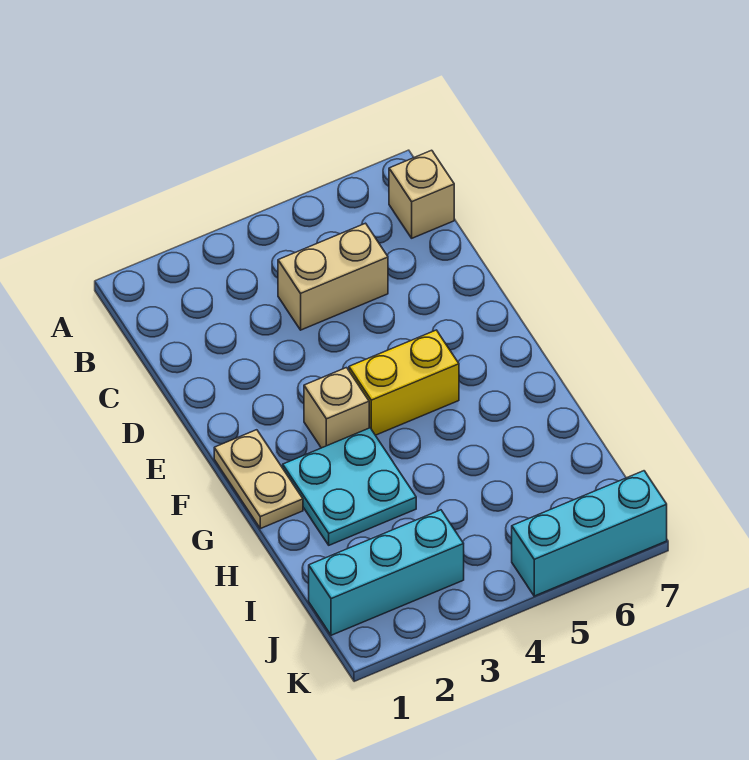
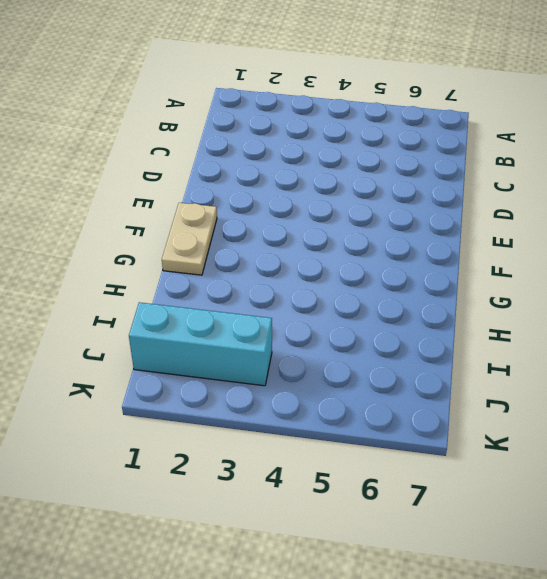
none -> tan brick B7 level 1
none -> tan brick C4:C5 level 1

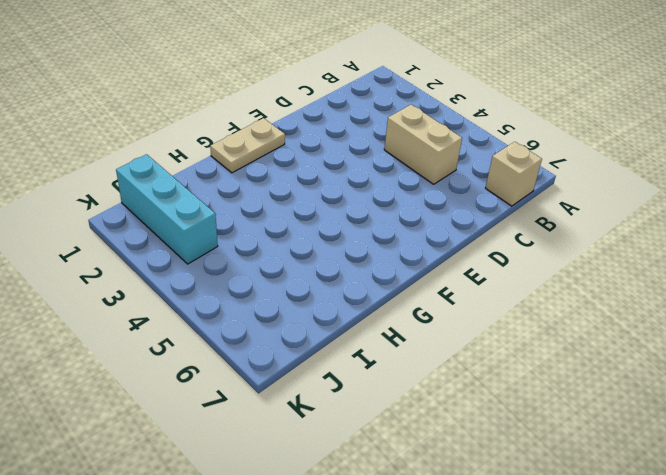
none -> tan brick F3 level 1
none -> yellow brick F4:F5 level 1

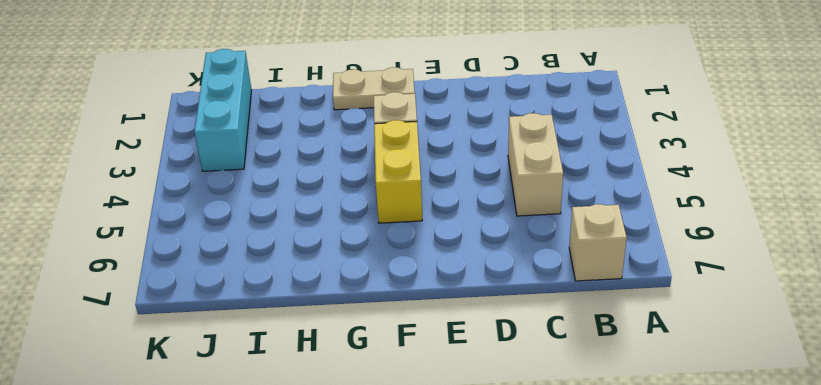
none -> cyan plate G2:H3 level 1
none -> cyan brick K5:K7 level 1

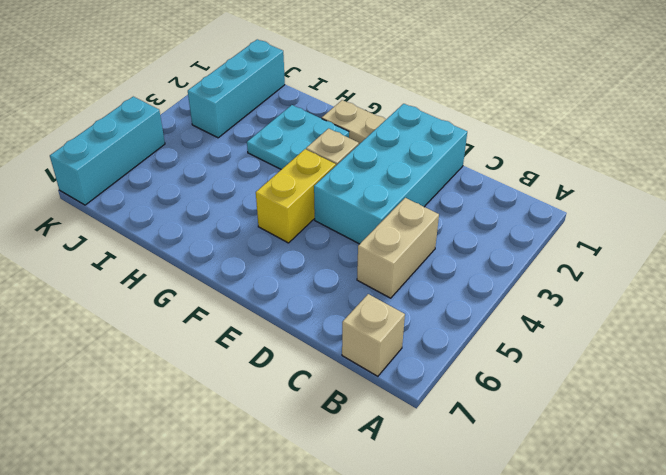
cyan brick D1:E4 level 1 -> none

